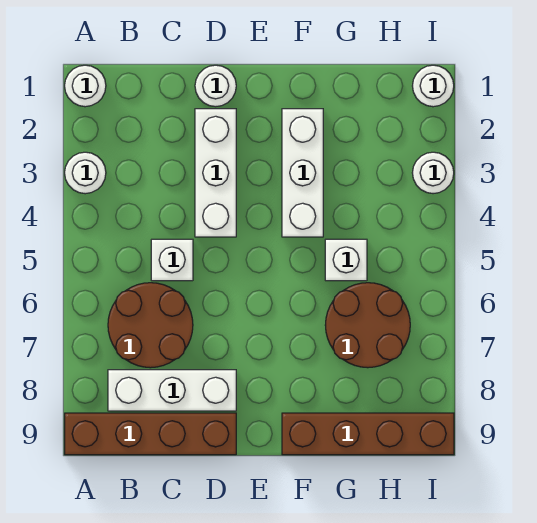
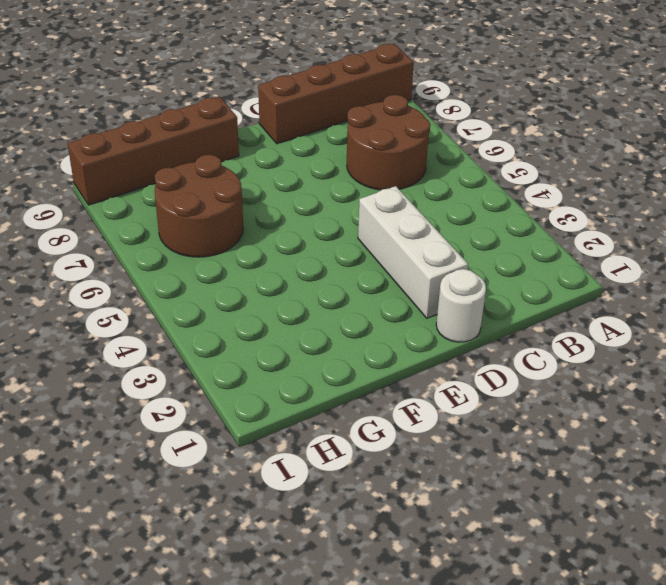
none -> white round brick A1 level 1
none -> white round brick A3 level 1
none -> white brick B8:D8 level 1

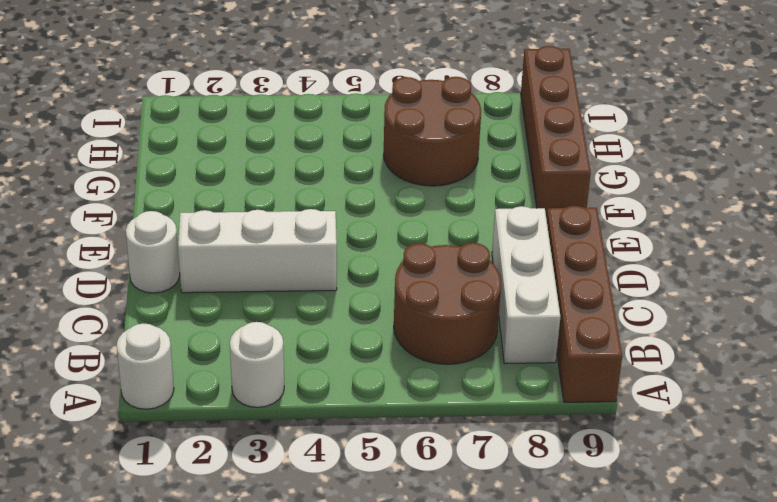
none -> white brick C5 level 1
none -> white brick F2:F4 level 1
none -> white brick G5 level 1

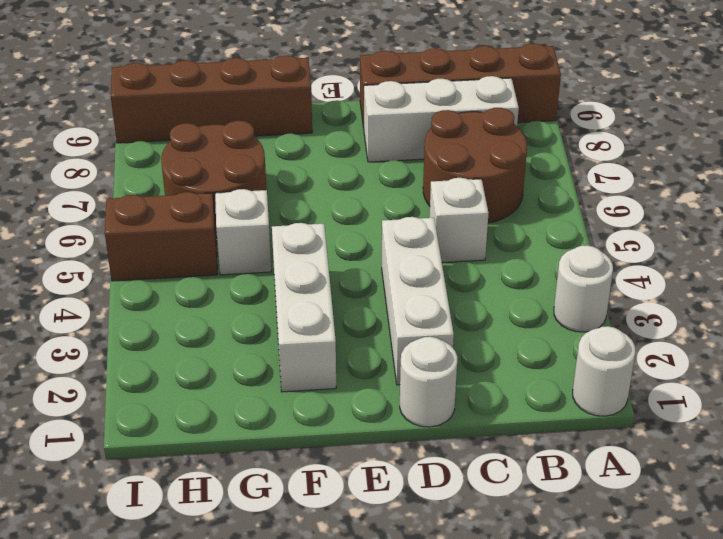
brown brick H5:I5 level 1 -> none
none -> white round brick I1 level 1
none -> white round brick I3 level 1

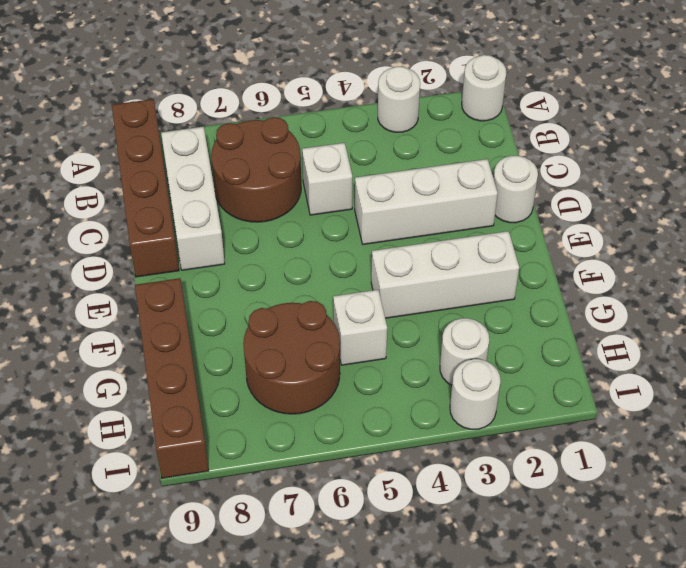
white round brick H3 level 1 -> white round brick I1 level 1

